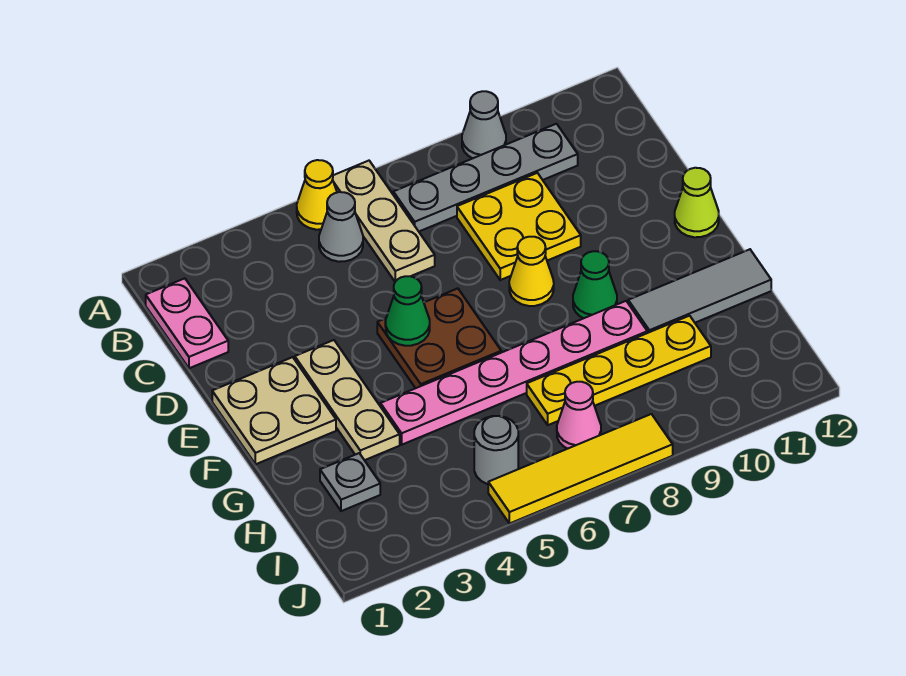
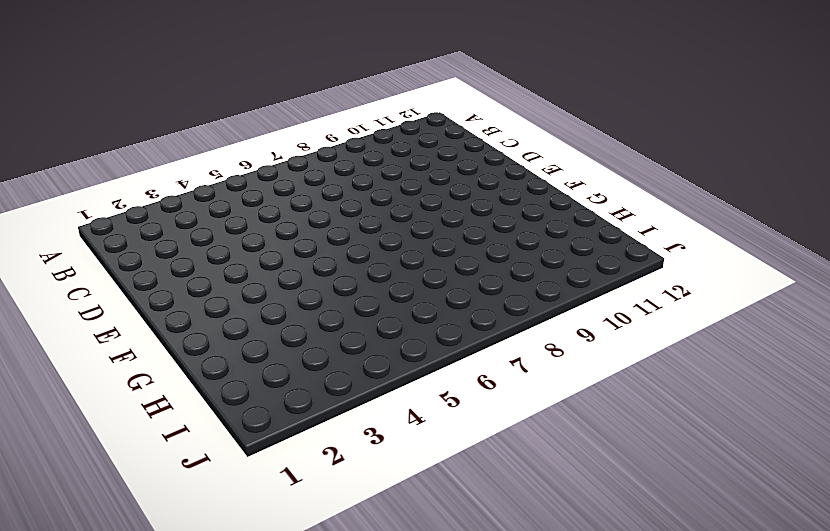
none -> yellow cone A5 level 1
none -> tan plate A6:C6 level 1
none -> grey cone A9 level 1

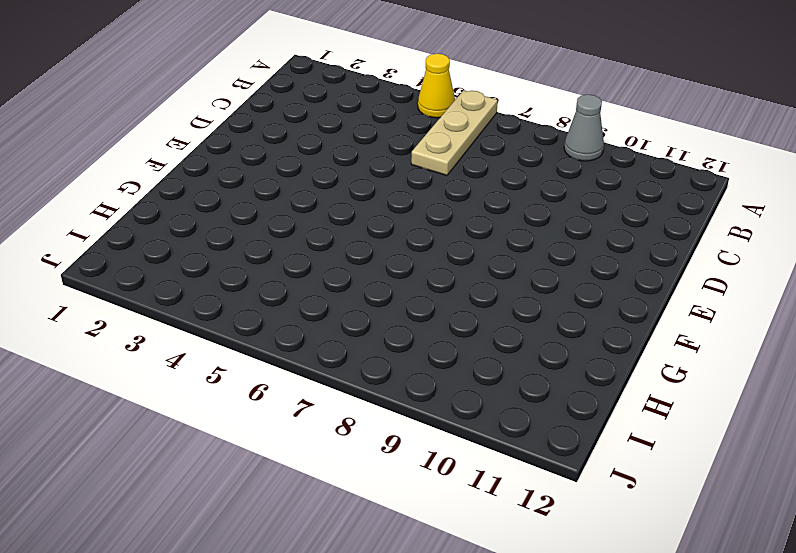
none -> pink plate B1:C1 level 1
none -> grey cone B5 level 1
none -> grey plate B7:B10 level 1

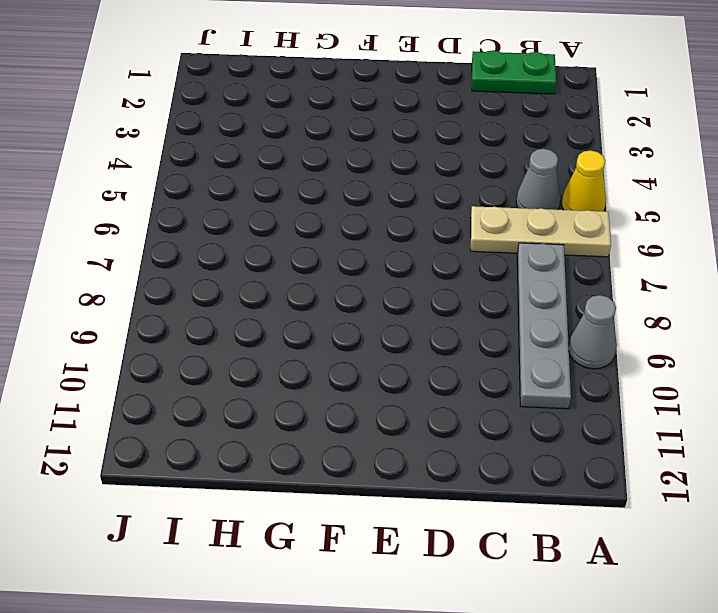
green plate B1:C1 level 1 -> pink plate B1:C1 level 1
none -> yellow plate C8:D9 level 1
none -> tan plate E1:F2 level 1
none -> tan plate E3:G3 level 1

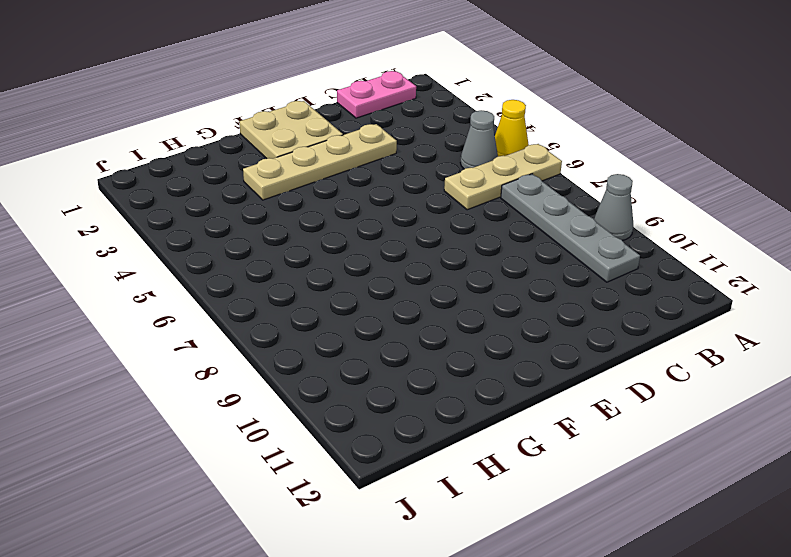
tan plate D3:G3 level 1 -> tan plate E3:G3 level 1
none -> yellow plate C8:D9 level 1
none -> brown plate E5:F6 level 1
none -> yellow cone E8 level 1

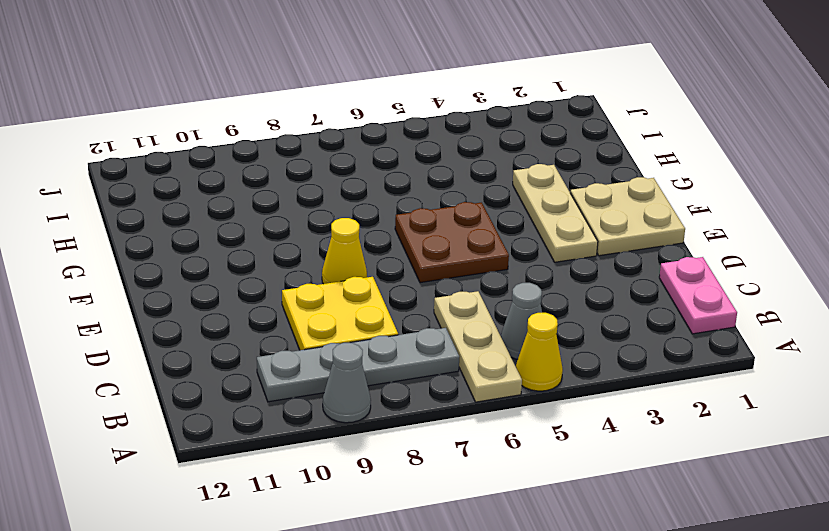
none -> lime cone E12 level 1
none -> green cone F9 level 1
none -> pink plate G4:G9 level 1

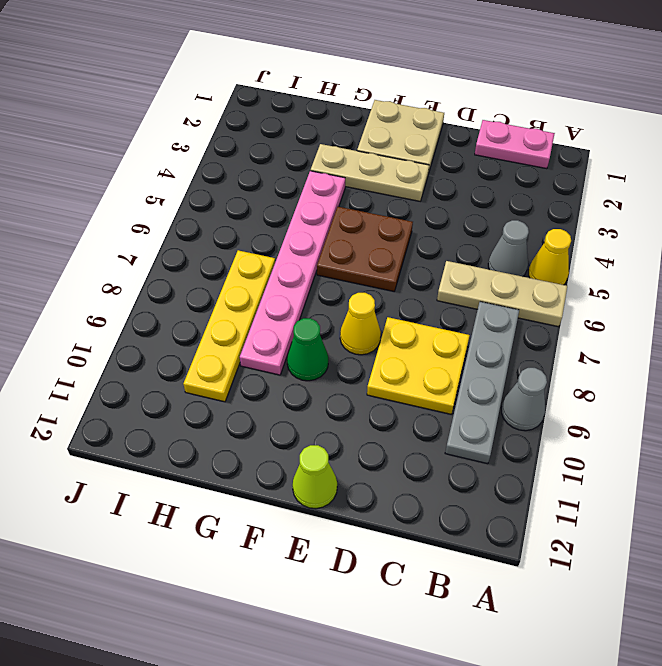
none -> grey tile G10:G12 level 1
none -> grey plate H2 level 1
none -> grey round brick I5 level 1

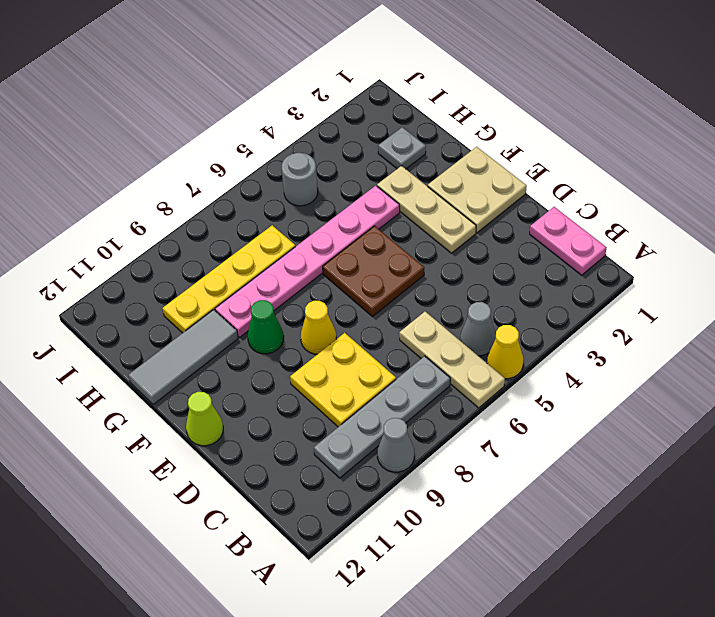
none -> pink cone I7 level 1
none -> yellow tile J5:J8 level 1
none -> green cone E5 level 2

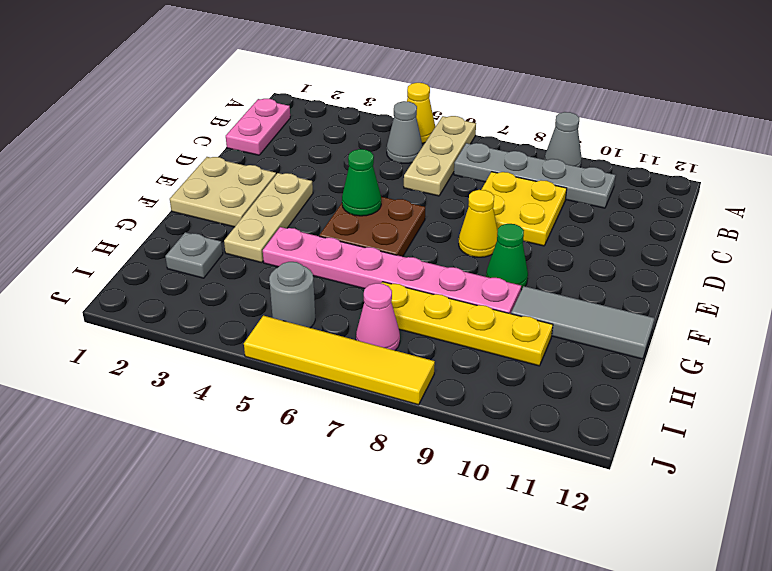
none -> lime cone E12 level 1

